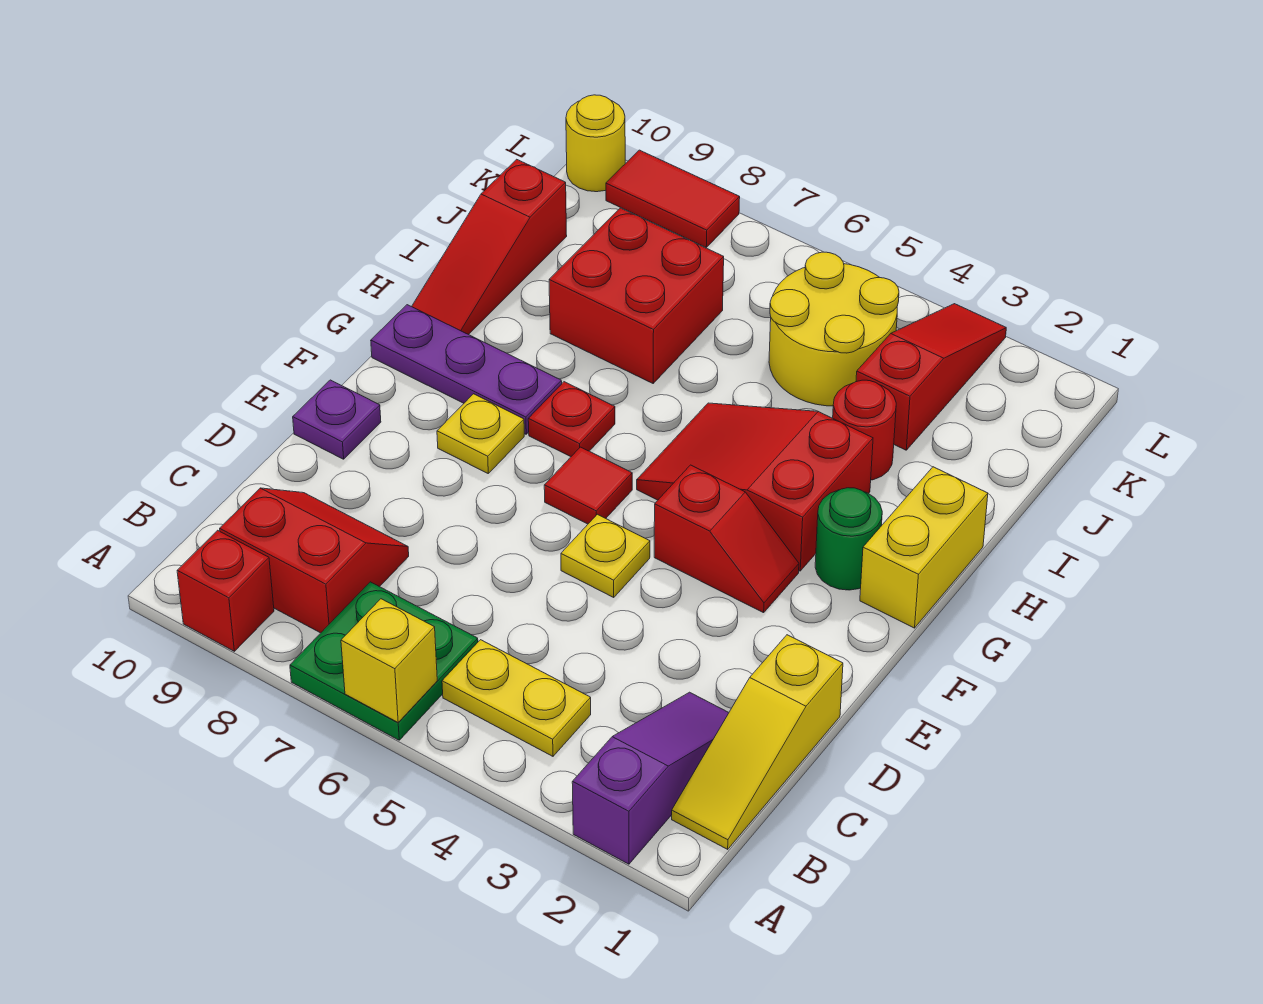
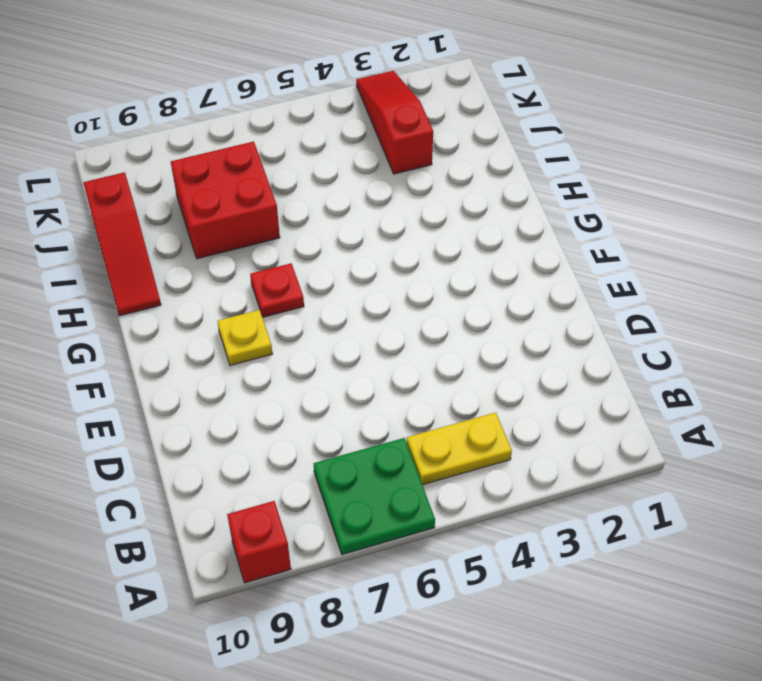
none -> purple slope A2:C2 level 1 top A
none -> yellow slope B1:D1 level 1 top D
none -> red slope B8:C9 level 1 top B

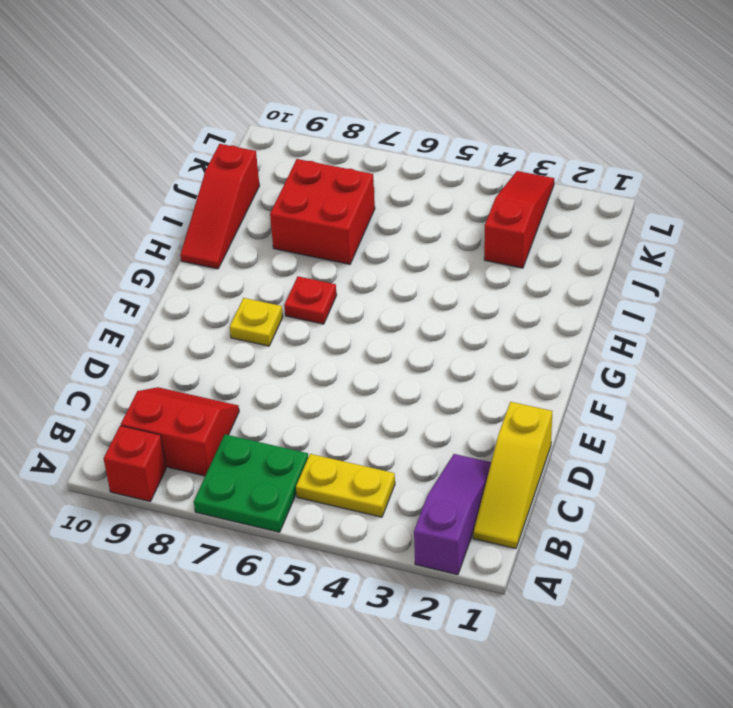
none -> yellow plate E5 level 1
none -> purple plate E10 level 1
none -> red slope F3:F4 level 1 top 4

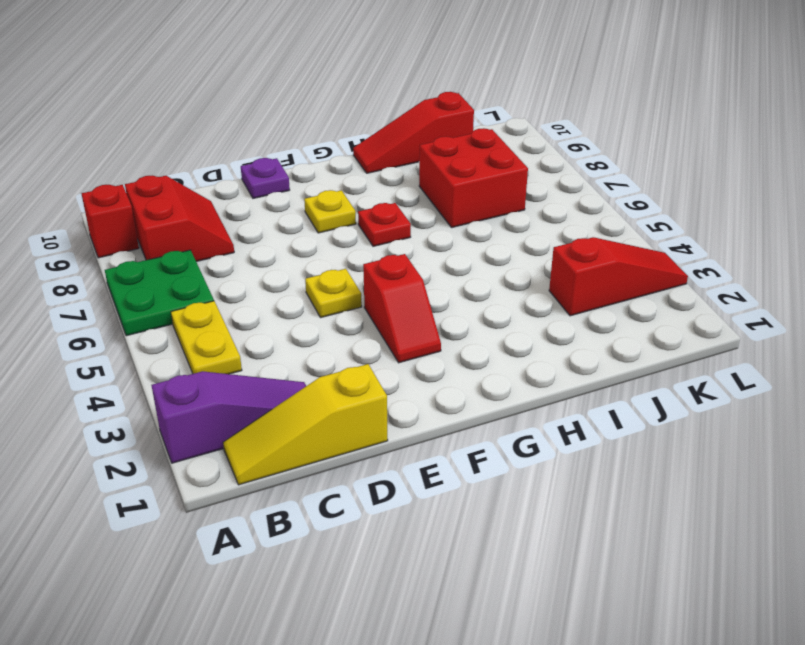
none -> red tile F6 level 1
none -> yellow brick G1:H1 level 1
none -> green round brick G2 level 1

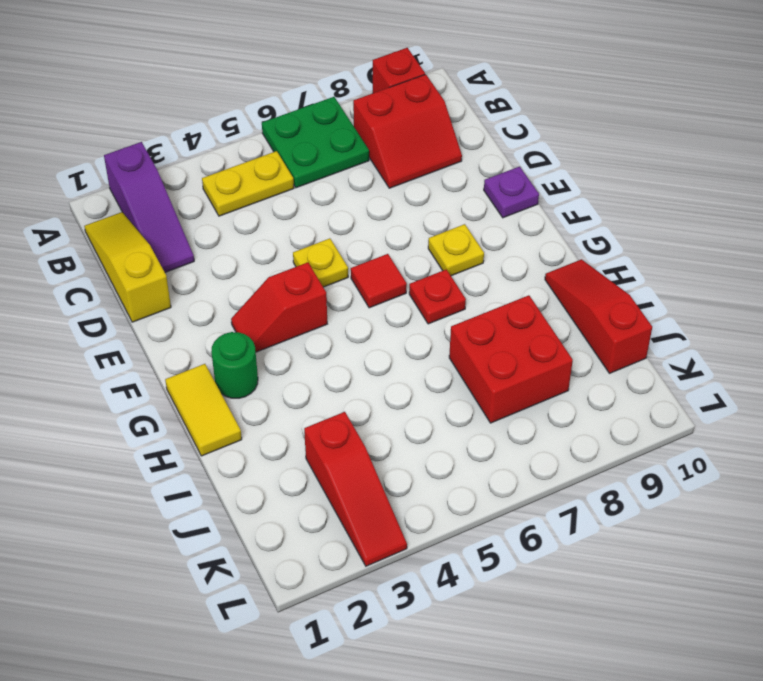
yellow tile G1:H1 level 1 -> yellow brick G1:H1 level 1
none -> red slope G3:H5 level 1 top 3
none -> purple plate G8:G10 level 1
none -> red round brick I3 level 1

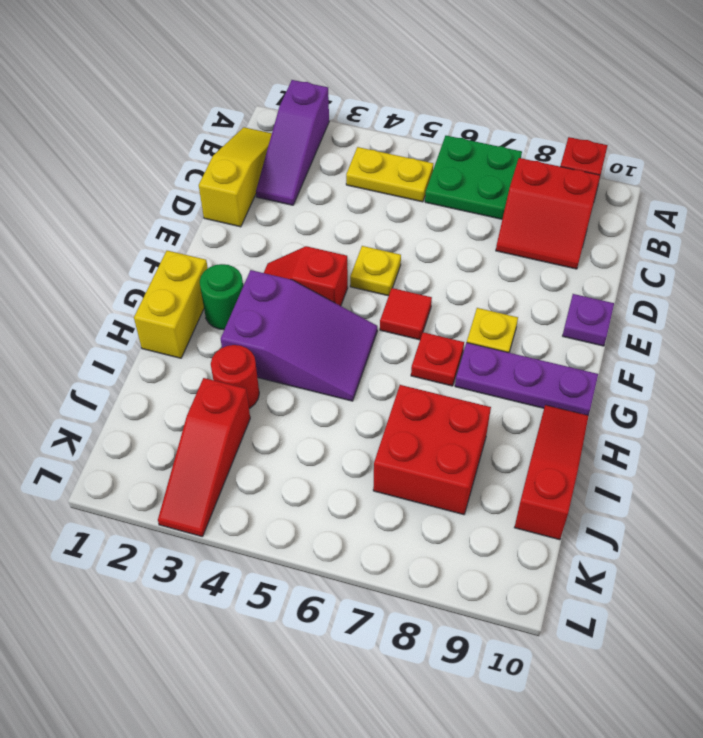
purple slope G3:H5 level 1 top 3 -> red slope G3:H5 level 1 top 3
none -> yellow round brick J4:K5 level 1
none -> red tile L8:L9 level 1
none -> yellow round brick L10 level 1

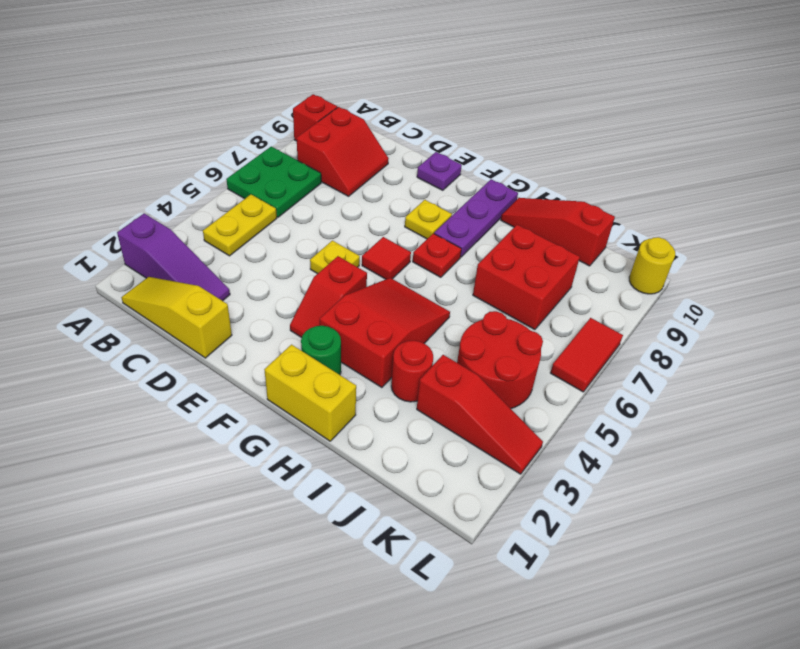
red round brick J4:K5 level 1 -> yellow round brick J4:K5 level 1
red tile L6:L7 level 1 -> red tile L8:L9 level 1
none -> yellow brick A6 level 2

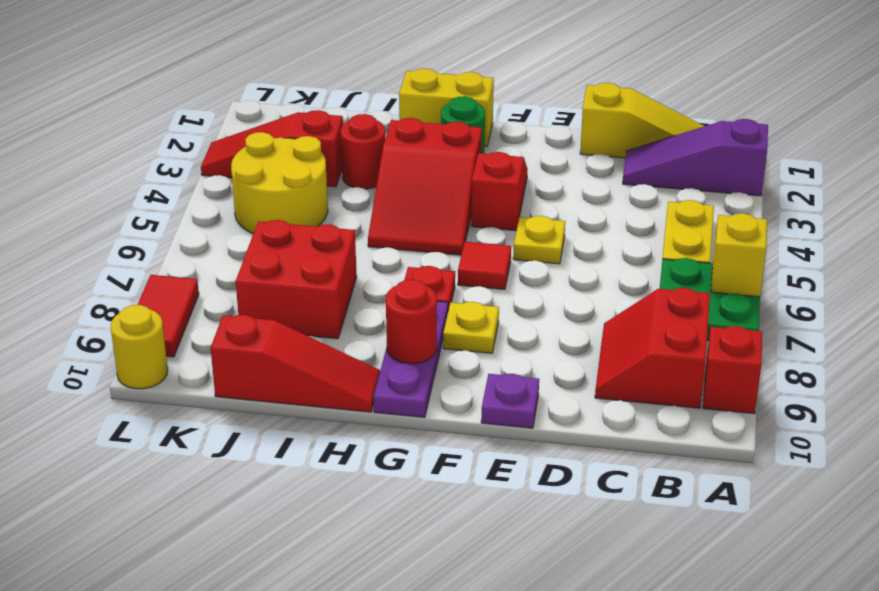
red round brick G9 level 2 -> none

